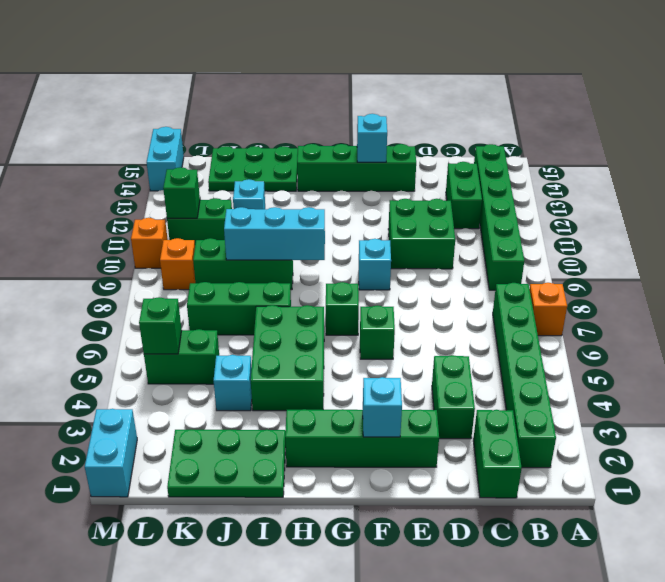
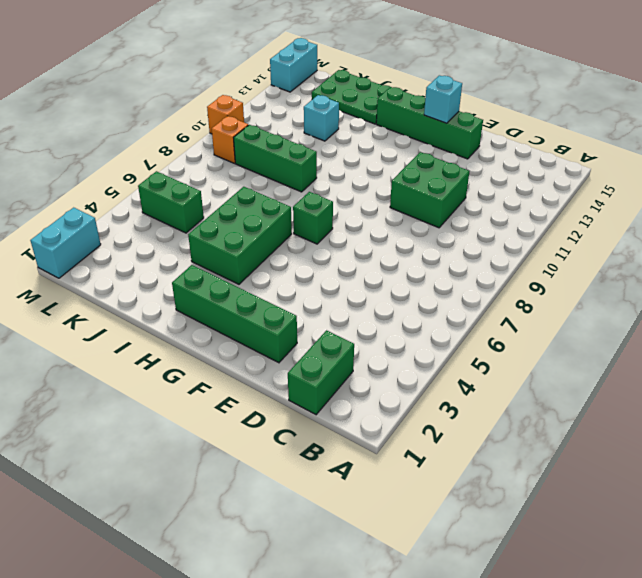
none -> orange brick A7 level 1
none -> green brick B2:B7 level 1
none -> green brick B9:B14 level 1
none -> green brick C12:C13 level 1

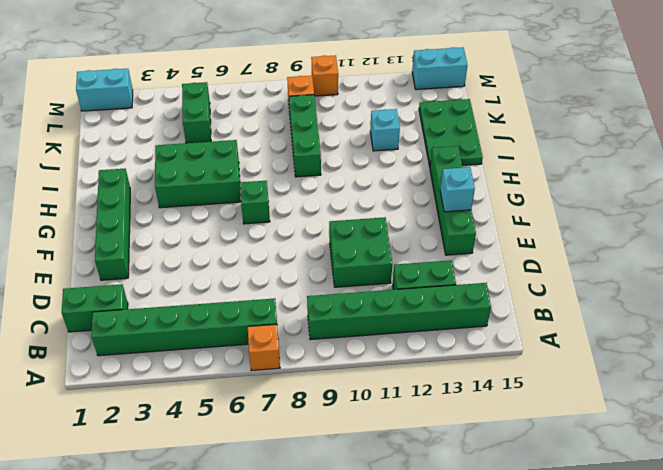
none -> green brick D3:D4 level 1
none -> green brick F6 level 1
none -> cyan brick F9 level 1
none -> green plate I1:K2 level 1

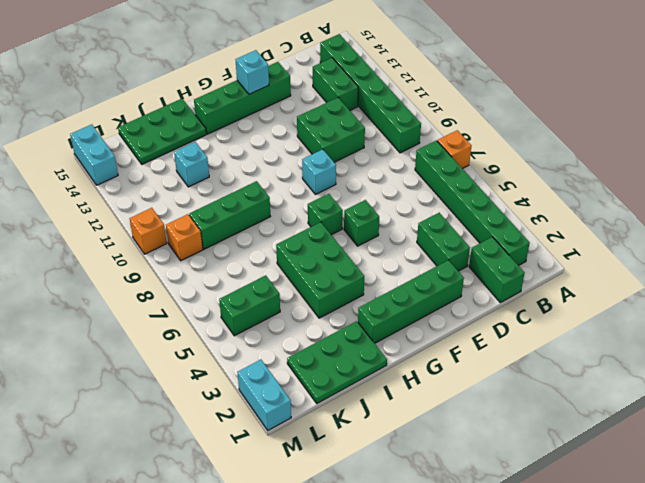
none -> green brick I7:K7 level 1
none -> cyan brick J4 level 1
none -> green brick K11:L11 level 1
none -> cyan brick F2 level 2

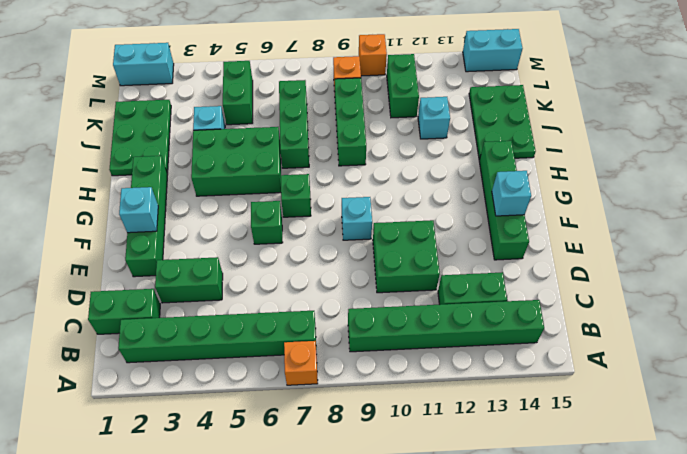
none -> cyan brick H9:J9 level 2
none -> green brick L5 level 2
none -> green brick L11 level 2

